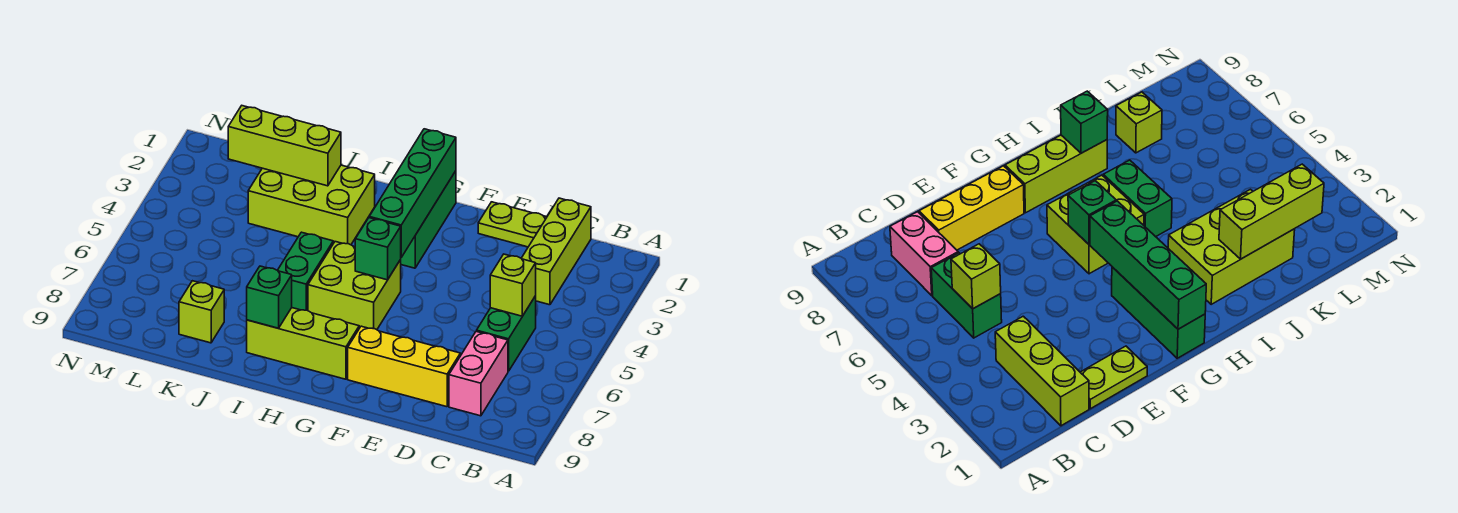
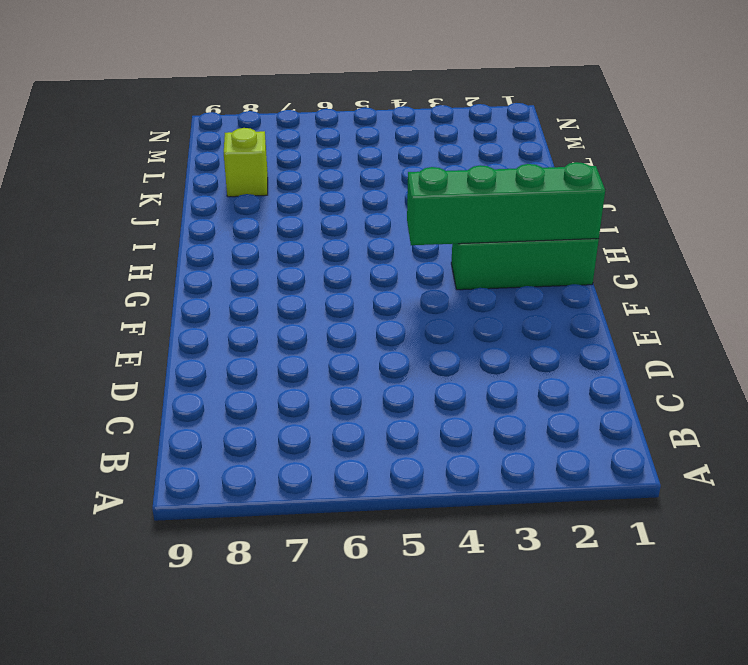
none -> lime brick C1:C3 level 1
none -> green brick C5:C6 level 1
none -> pink brick C7:C8 level 1

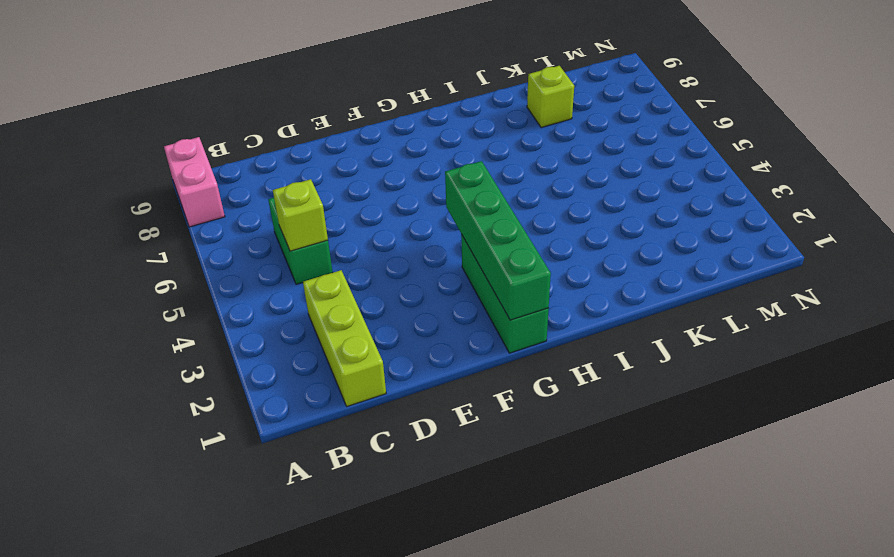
pink brick A8:A9 level 1 -> pink brick C7:C8 level 1
none -> lime plate D1:E1 level 1
none -> yellow brick D8:F8 level 1
none -> lime brick G5:H6 level 1

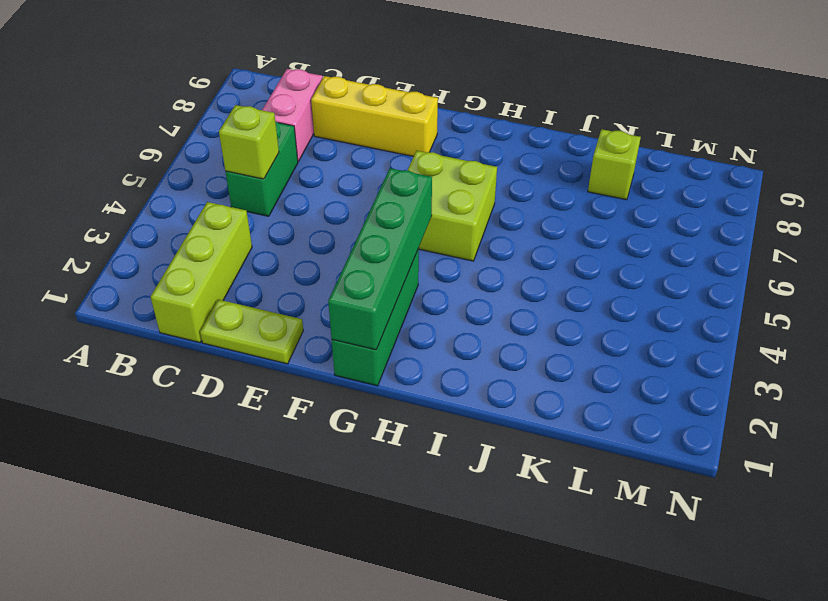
none -> lime brick G8:I8 level 1
none -> lime brick I2:K3 level 1
none -> green brick I5:I6 level 1

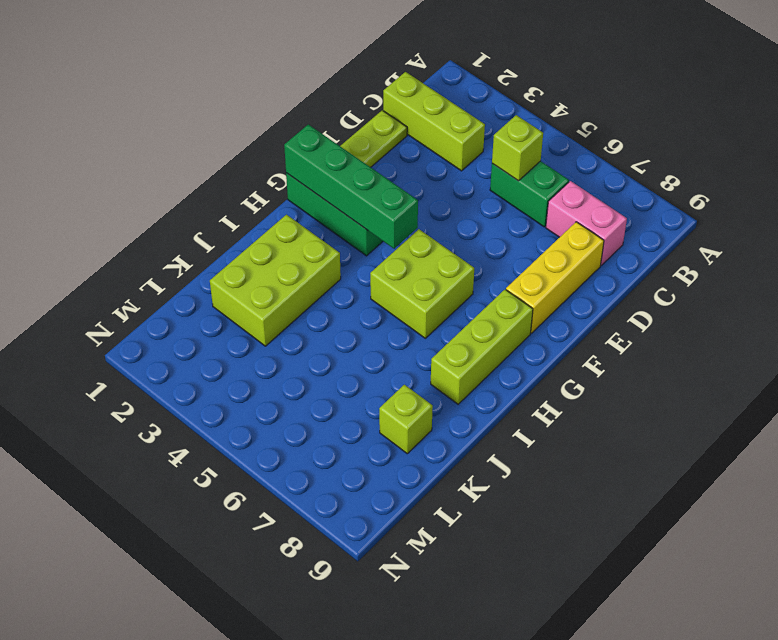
none -> green brick I5:I6 level 1
none -> green brick G5 level 2
none -> green brick I8 level 2

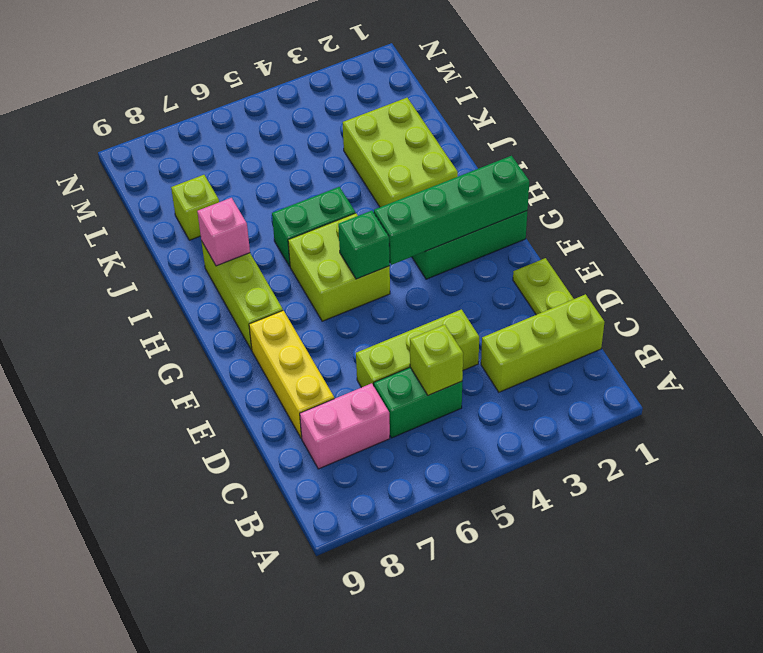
lime brick D4:D6 level 1 -> lime brick J2:L2 level 2
pink brick I8 level 2 -> green brick I8 level 2

